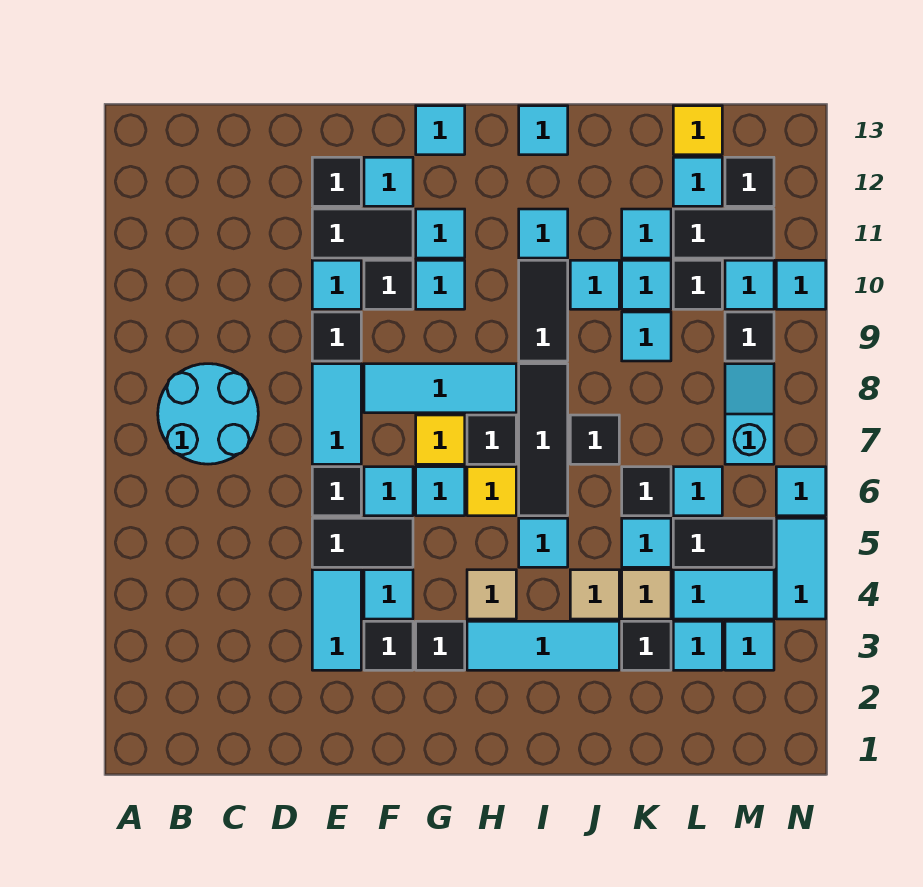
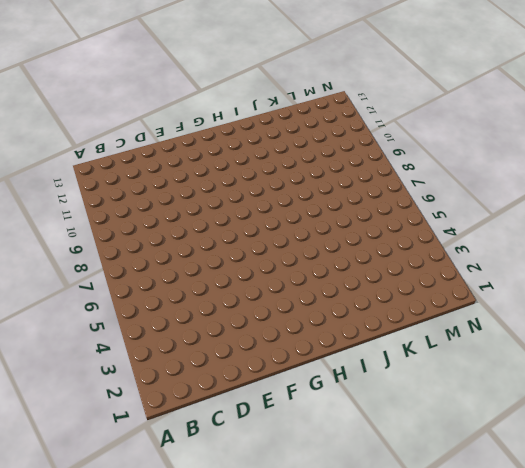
none -> cyan round brick B7:C8 level 1
none -> cyan tile E3:E4 level 1
none -> black tile E5:F5 level 1
none -> black tile E6 level 1

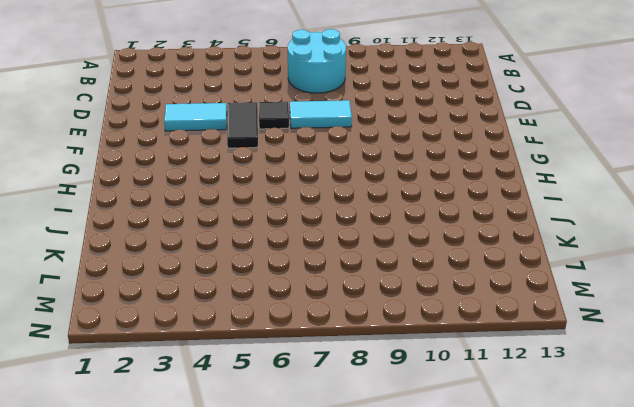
none -> black tile E9 level 1
none -> cyan tile E10 level 1
none -> black tile E11:F11 level 1
none -> black tile E12 level 1

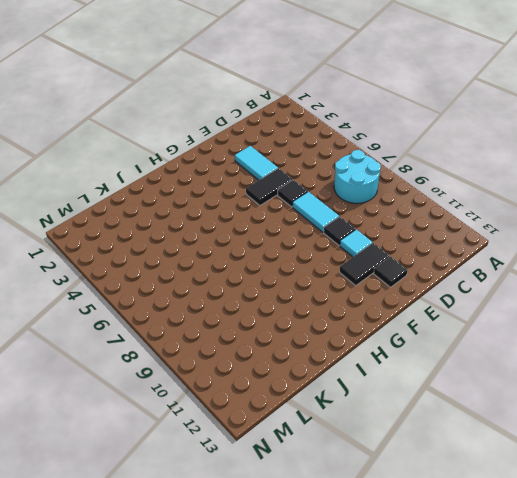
none -> black tile F3 level 1
none -> cyan tile F4 level 1
none -> cyan tile F6 level 1
none -> cyan tile F8:H8 level 1

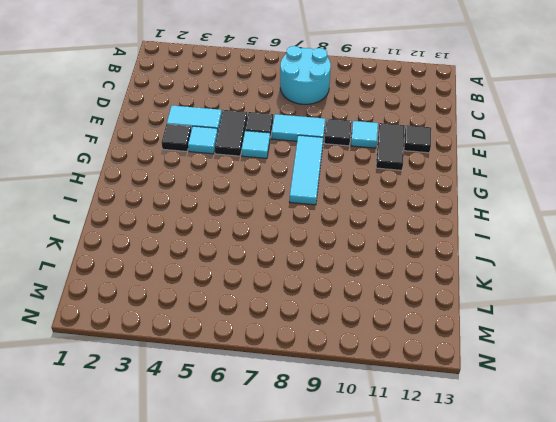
none -> black tile F10 level 1
none -> cyan tile F12 level 1
none -> black tile G3 level 1
none -> cyan tile G6 level 1

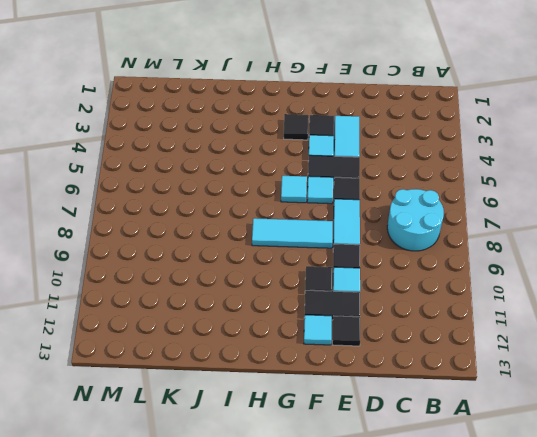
none -> yellow tile G7 level 1
none -> cyan tile G10 level 1
none -> cyan tile G11 level 1
none -> cyan tile G13 level 1

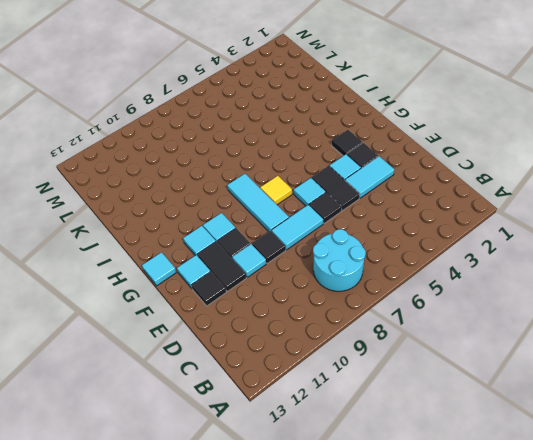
none -> cyan tile G6 level 1
none -> cyan tile H3:J3 level 1
none -> tan tile H4 level 1
none -> yellow tile H6 level 1

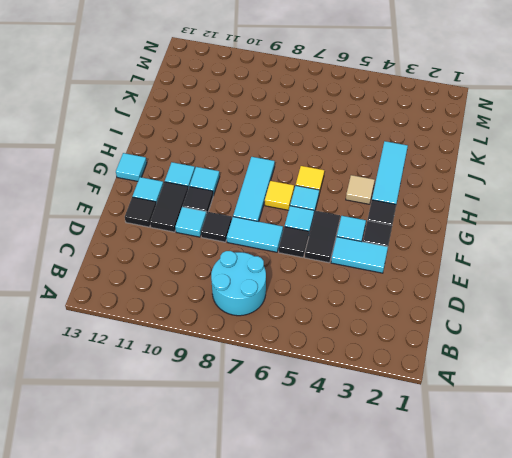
none -> black tile H7 level 1
none -> cyan tile I5 level 1
none -> black tile I6:I8 level 1
none -> black tile I9:I10 level 1

